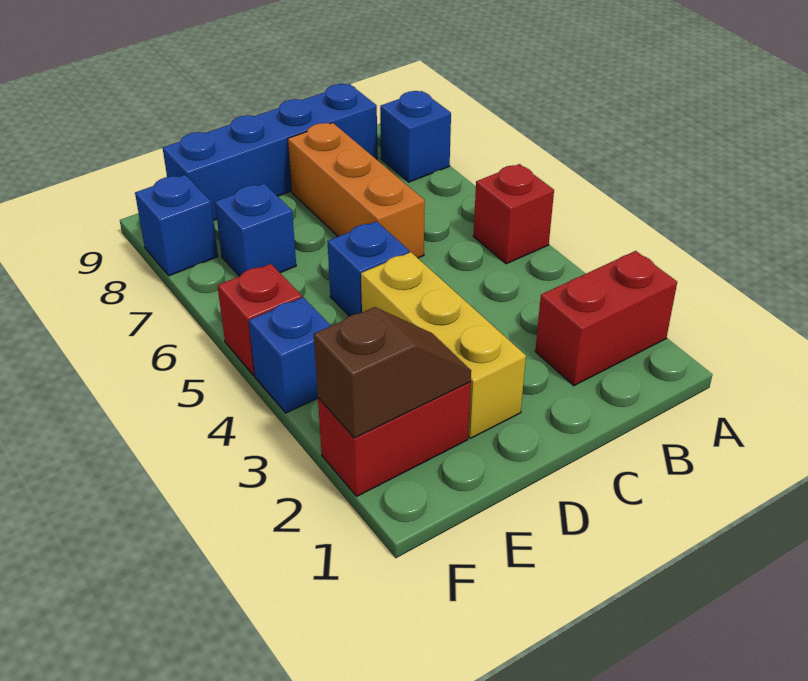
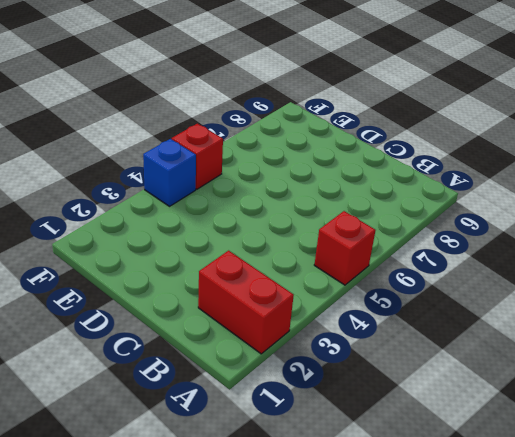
none -> blue brick A8 level 1
none -> blue brick B9:E9 level 1
none -> orange brick C6:C8 level 1

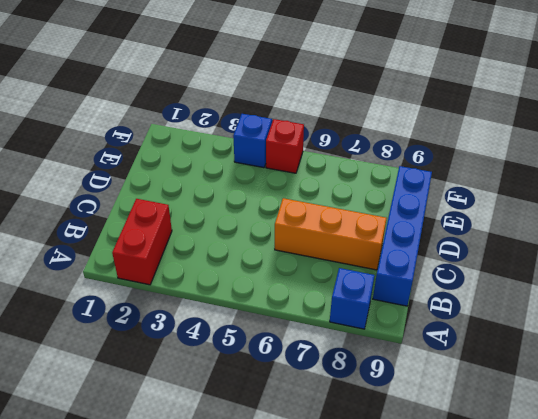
none -> red brick A5 level 1
none -> yellow brick D2:D4 level 1
none -> blue brick D5 level 1

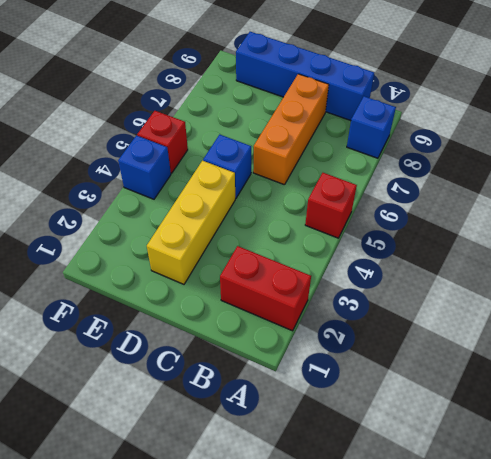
none -> red brick E2:F2 level 1
none -> blue brick E7 level 1
none -> blue brick F8 level 1

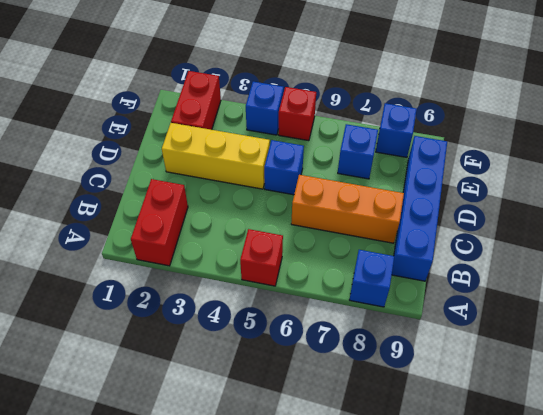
none -> brown slope E2:F2 level 2 top F

